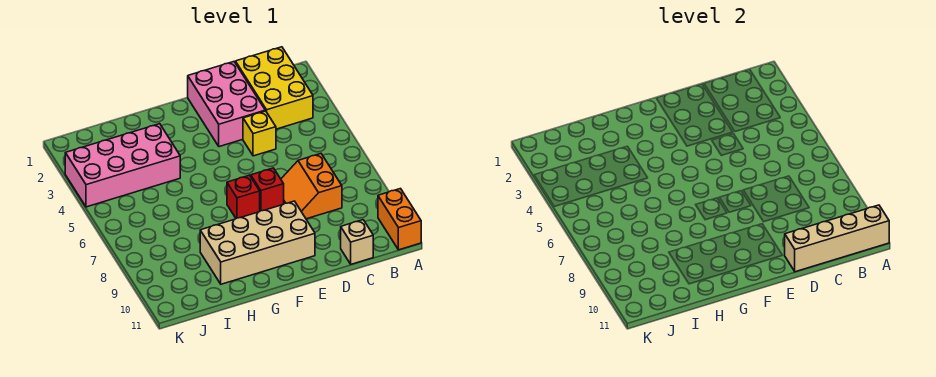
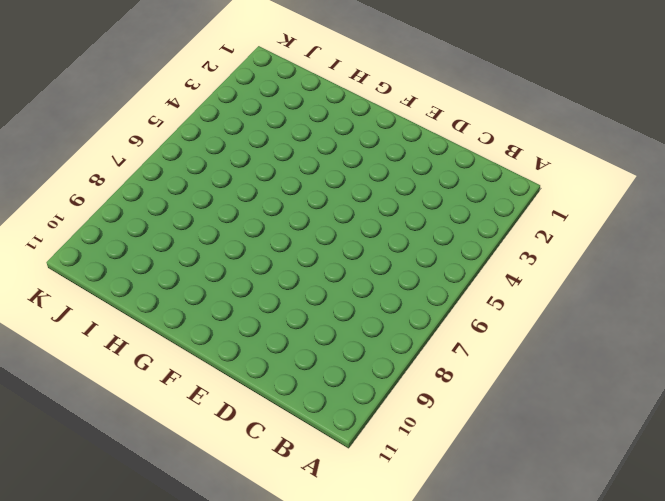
none -> orange brick A10:A11 level 1
none -> yellow brick B1:C3 level 1

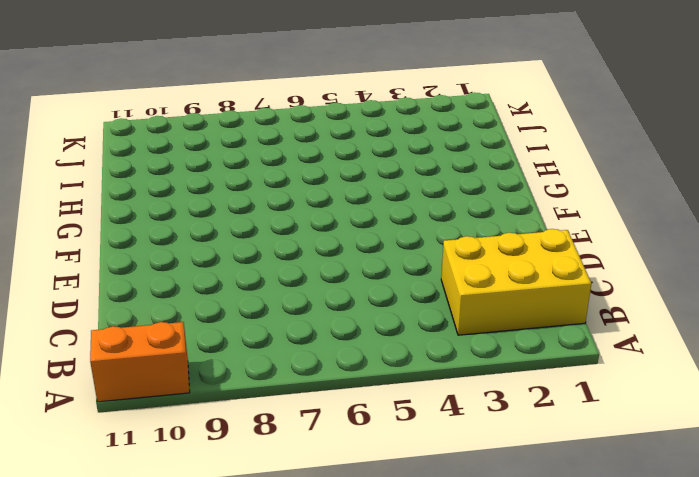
none -> orange slope C7:D8 level 1 top C
none -> tan brick C11 level 1

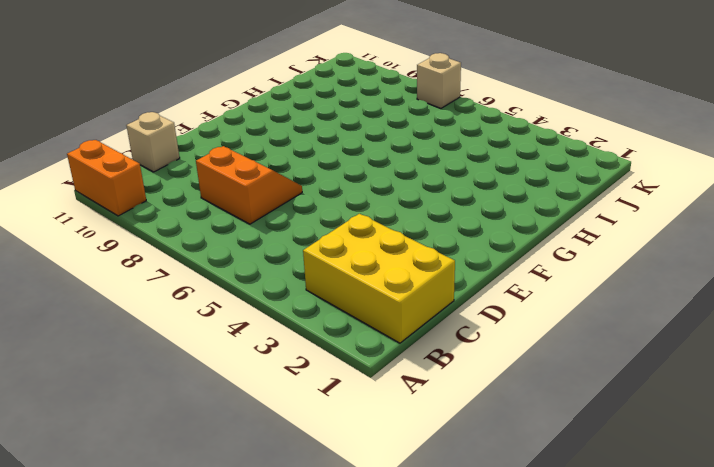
tan brick K7 level 1 -> none
none -> pink brick D1:E3 level 1
none -> yellow brick D4 level 1

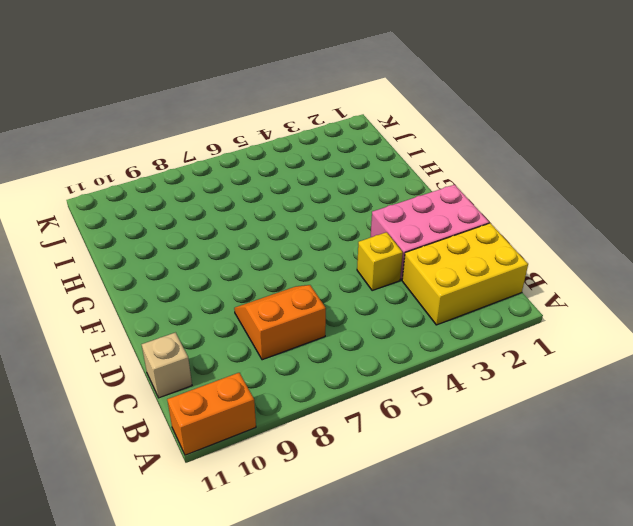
none -> red brick E7 level 1
none -> tan brick E9:H10 level 1

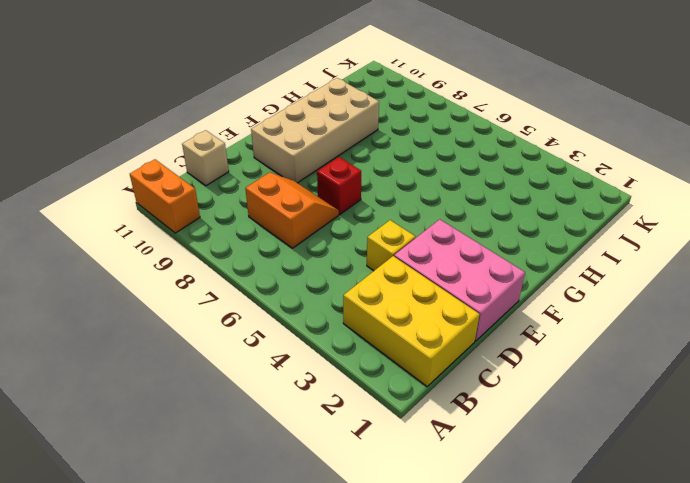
none -> red brick F7 level 1
none -> pink brick H3:K4 level 1

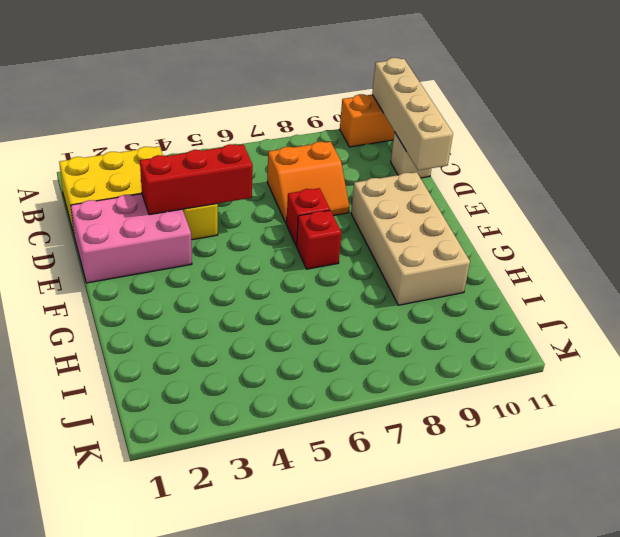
red brick D3:D5 level 2 -> none
none -> pink brick H3:K4 level 1

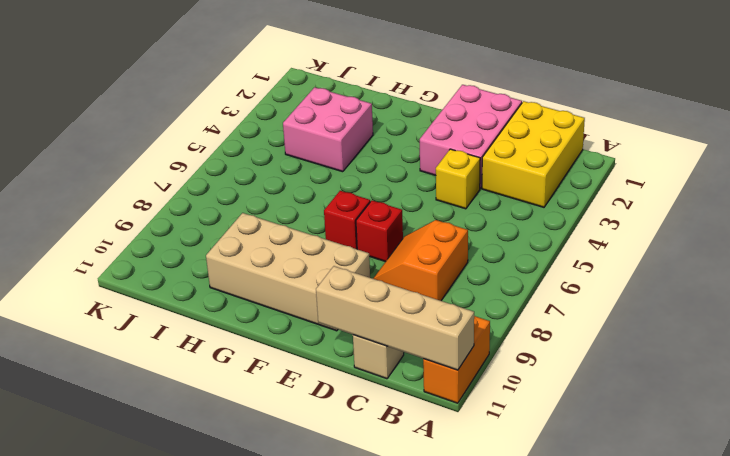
pink brick H3:I4 level 1 -> pink brick H3:K4 level 1

